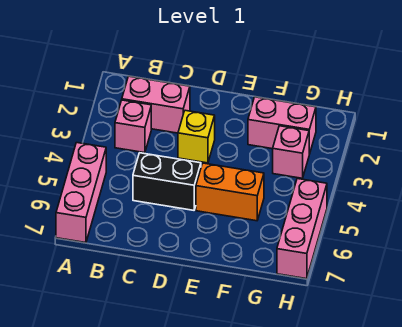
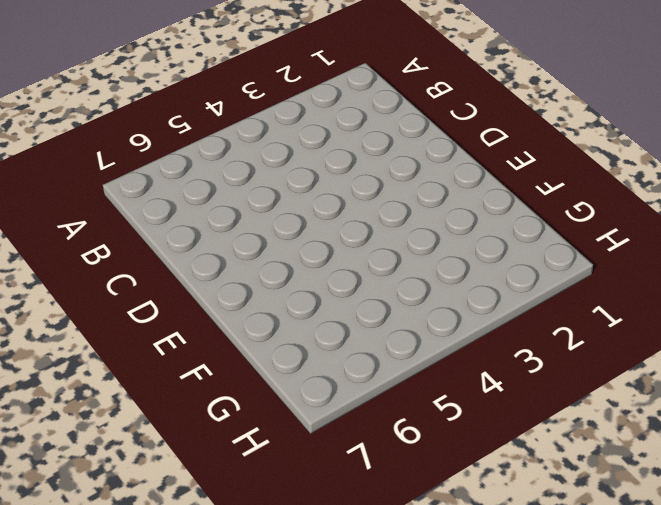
none -> pink brick A5:A7 level 1
none -> pink brick B2:C2 level 1

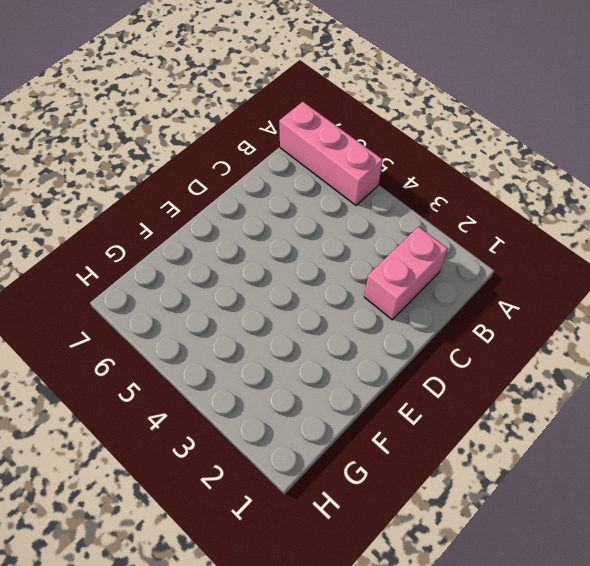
none -> pink brick B3 level 1
none -> black brick C5:D5 level 1

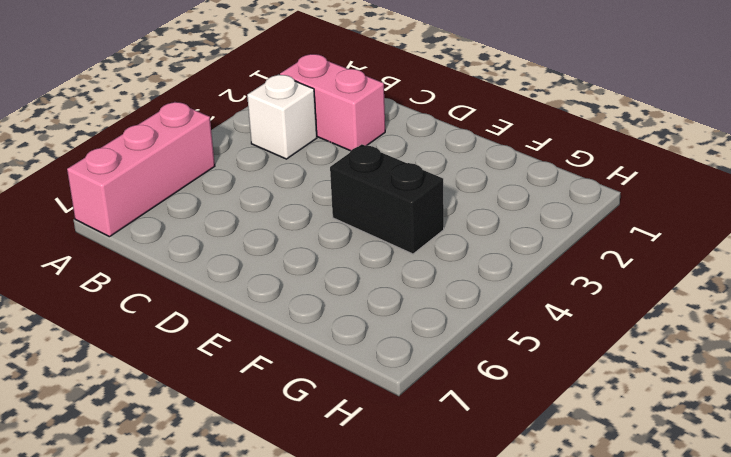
white brick B3 level 1 -> pink brick B3 level 1
black brick E4:F4 level 1 -> black brick C5:D5 level 1
none -> yellow brick D3 level 1
none -> orange brick E5:F5 level 1

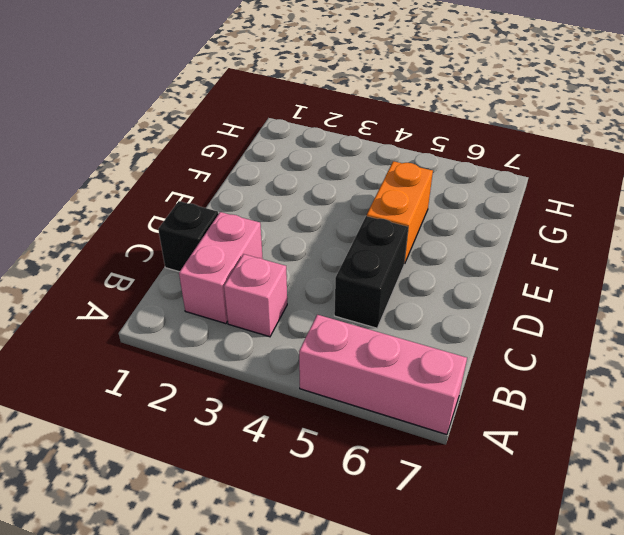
black brick C1 level 1 -> none
none -> yellow brick D3 level 1
none -> pink brick F2:G2 level 1

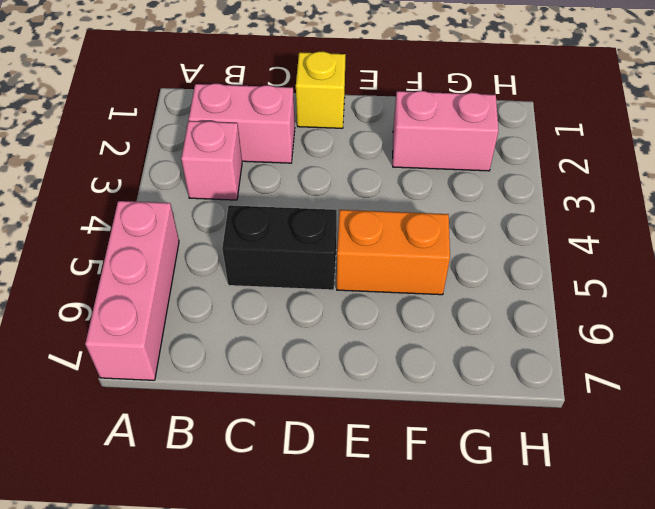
yellow brick D1 level 1 -> yellow brick D3 level 1
none -> pink brick G3 level 1
none -> pink brick H5:H7 level 1

